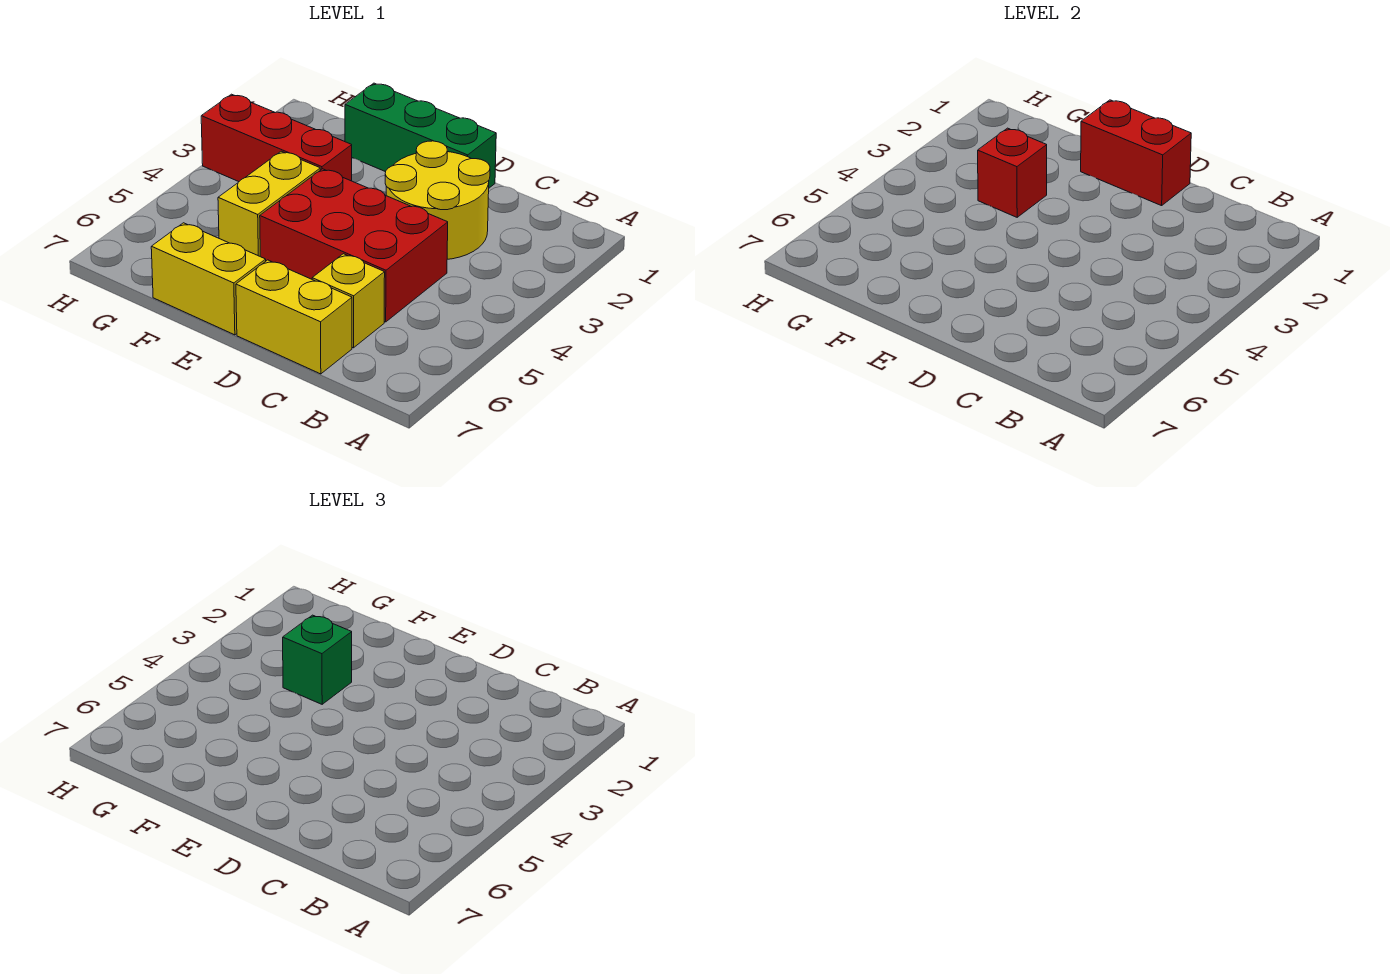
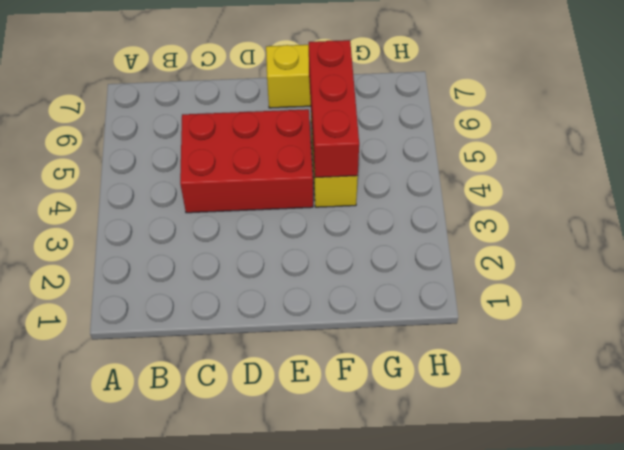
red brick F4:F6 level 2 -> red brick F3:H3 level 1
none -> yellow round brick C2:D3 level 1
none -> yellow brick C6 level 1

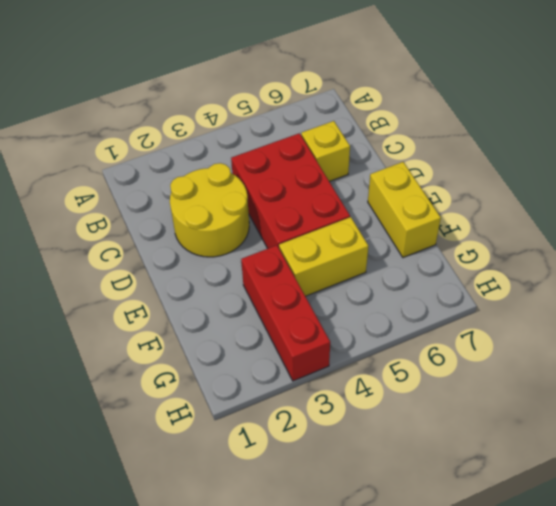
none -> yellow brick C7:D7 level 1
none -> green brick D1:F1 level 1

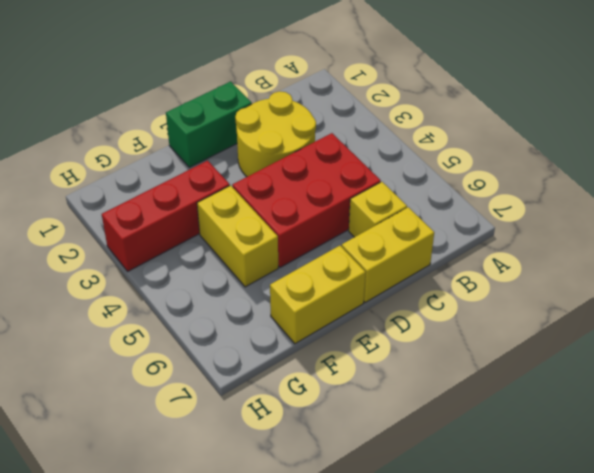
green brick D1:E1 level 1 -> green brick D1:F1 level 1
none -> red brick D1:E1 level 2
none -> red brick F3 level 2

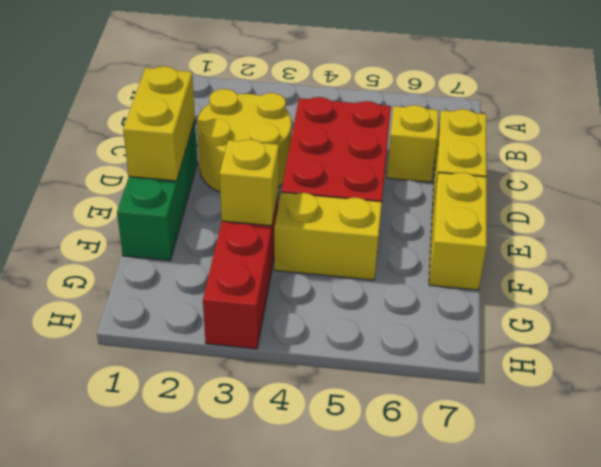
yellow brick D1:E1 level 2 -> red brick D1:E1 level 2
yellow brick F3 level 2 -> red brick F3 level 2
none -> green brick F3 level 3

